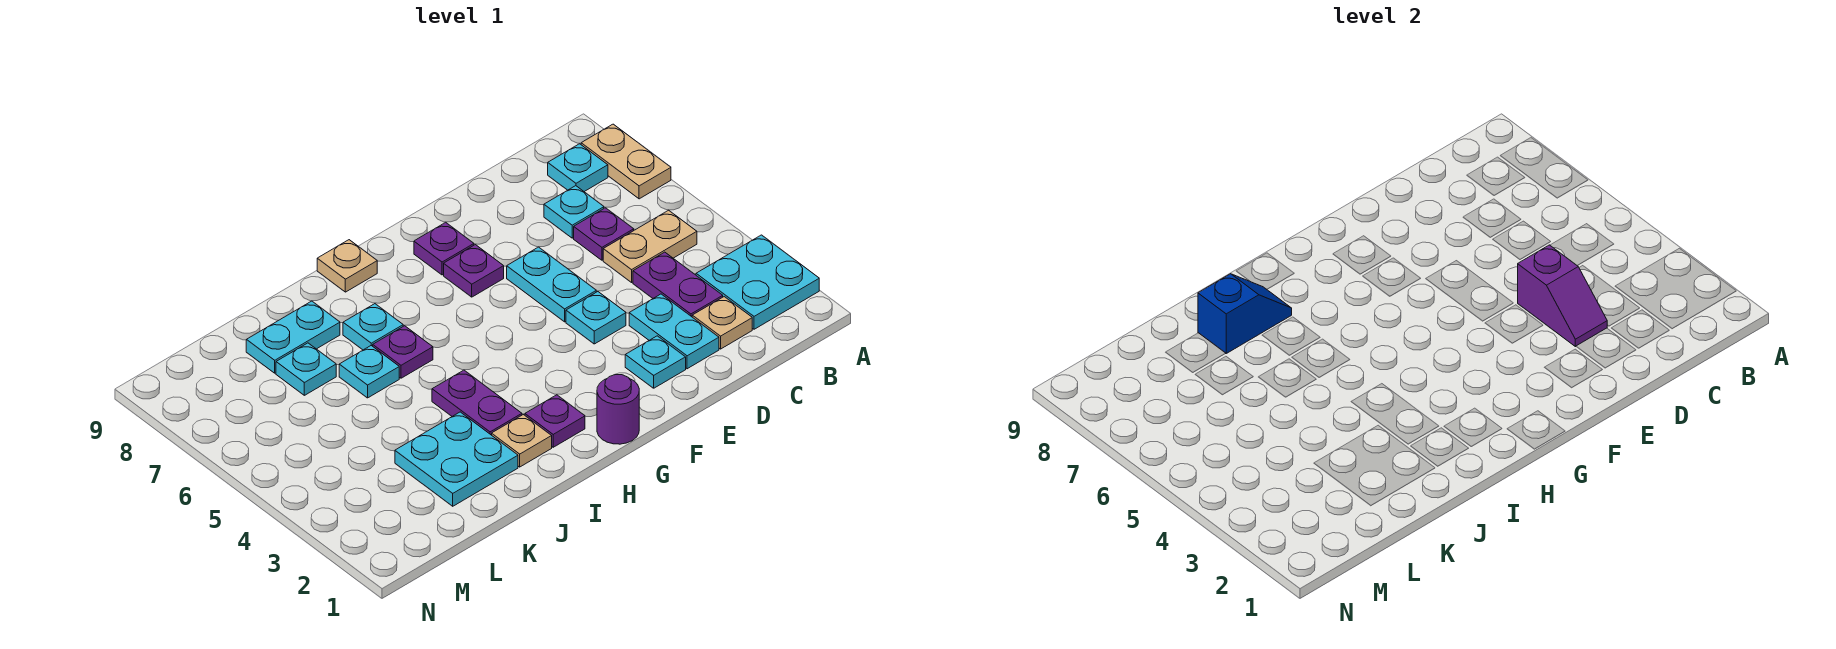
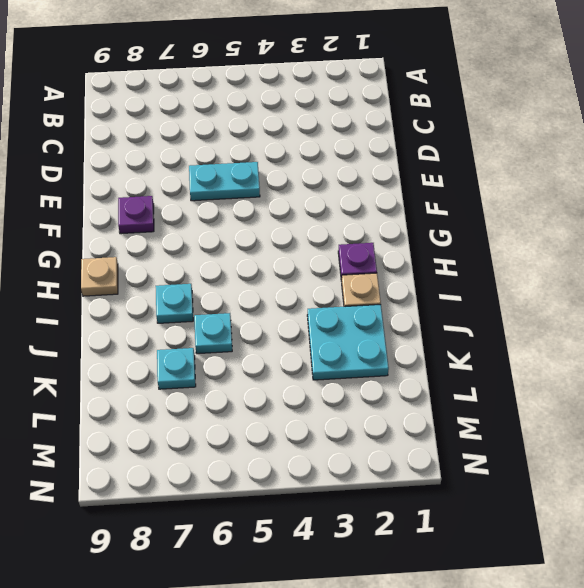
none -> cyan plate A2:B3 level 1
none -> tan plate A7:A8 level 1
none -> tan plate B5:C5 level 1

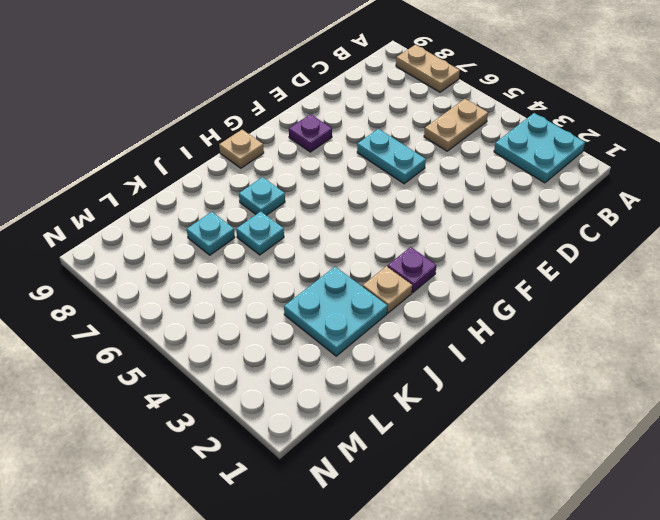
none -> cyan plate B8 level 1
none -> tan plate C2 level 1
none -> purple plate C3:C4 level 1

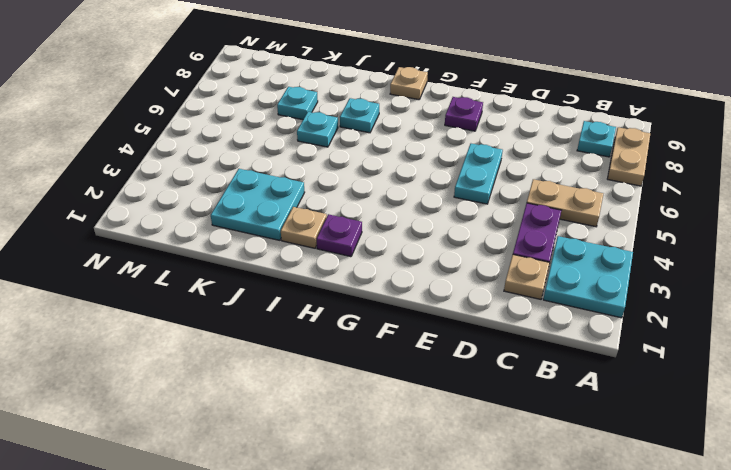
none -> purple plate C6 level 1
none -> cyan plate C7 level 1
none -> cyan plate D2:D3 level 1

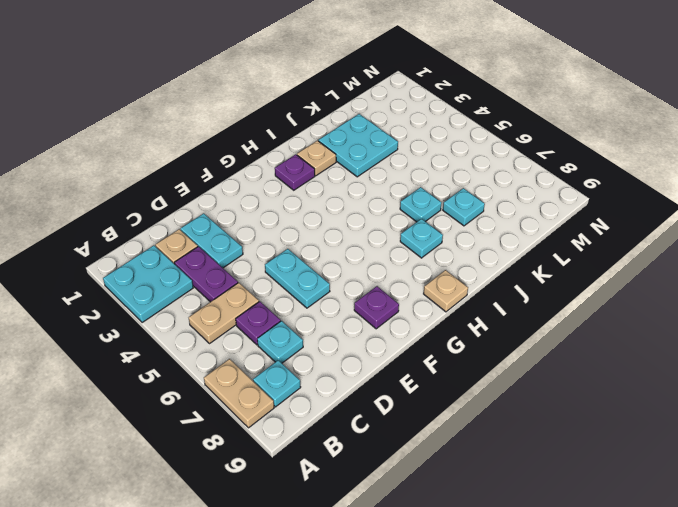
none -> cyan plate E2 level 1
none -> cyan plate E4 level 1
none -> purple plate F7 level 1

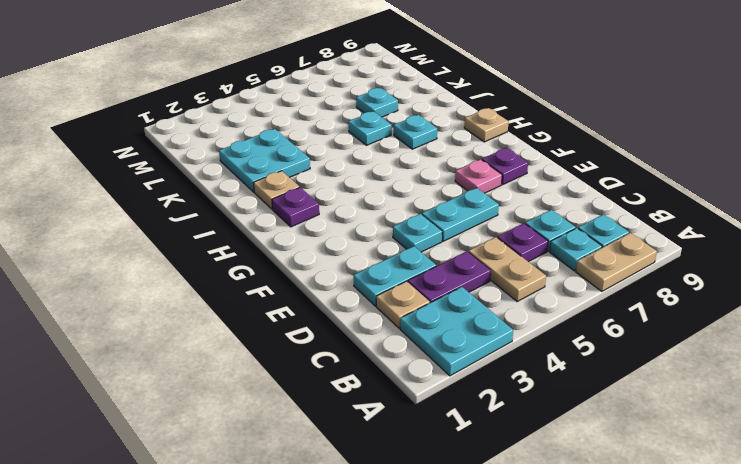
cyan plate B7 level 1 -> cyan plate E2 level 1
pink plate F7 level 1 -> purple plate F7 level 1
none -> purple round brick G1 level 1
none -> purple plate I3:I4 level 1
none -> purple plate I6 level 1

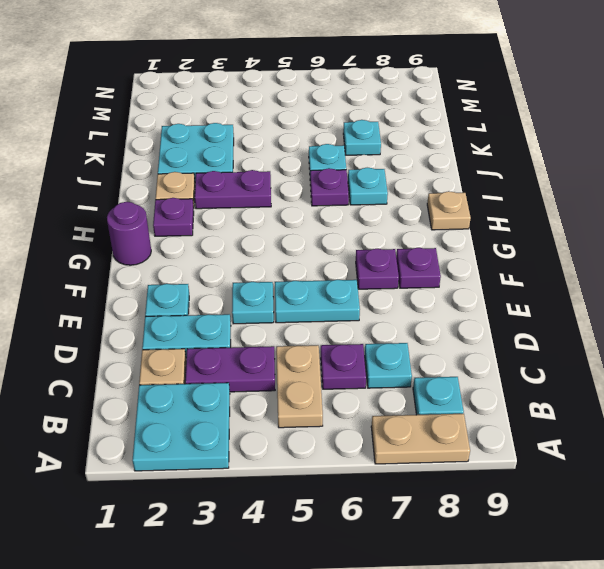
none -> cyan plate J8:K8 level 1
none -> purple slope D3:D4 level 2 top 4
none -> blue slope I8:J8 level 2 top J

